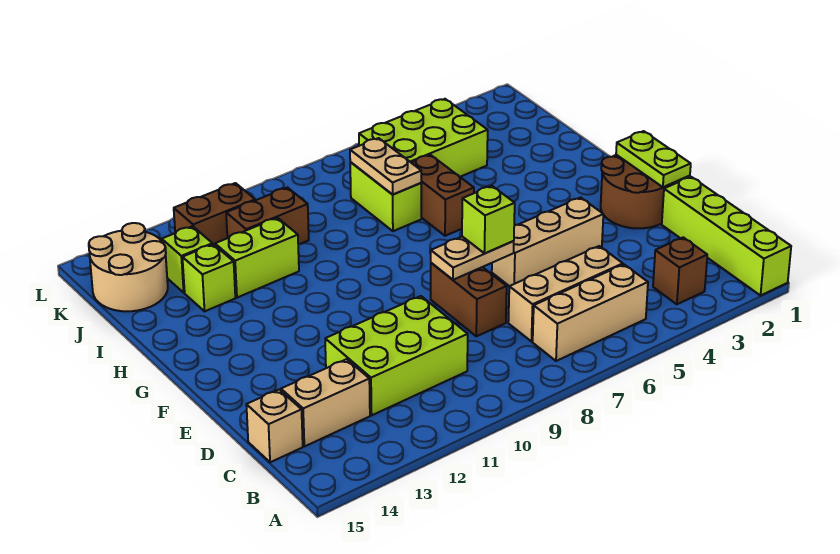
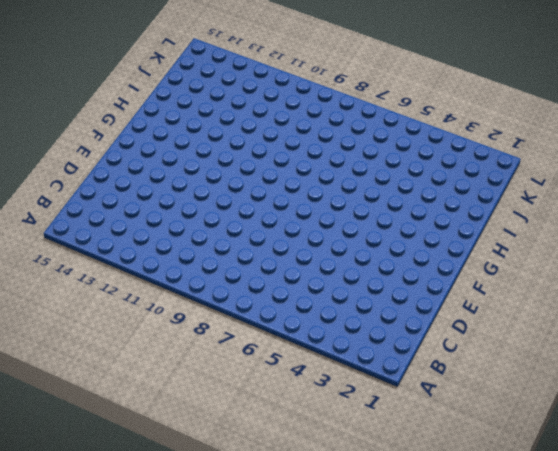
none -> lime brick A1:D1 level 1
none -> brown brick B3 level 1
none -> tan brick B5:B7 level 1

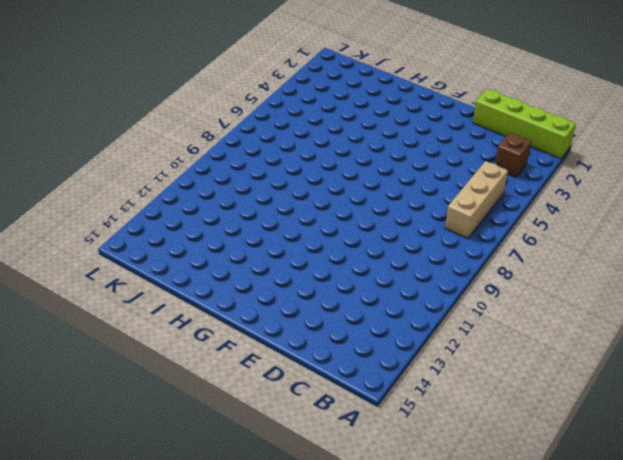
none -> tan brick C5:C7 level 1
none -> lime brick C10:D12 level 1
none -> tan brick C13:C14 level 1

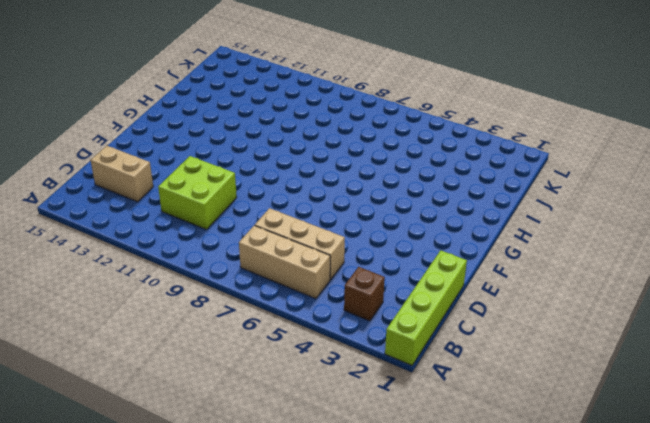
lime brick C10:D11 level 1 -> lime brick C10:D12 level 1
none -> tan brick C15 level 1
none -> brown brick D8:E8 level 1
none -> brown round brick E1:F2 level 1

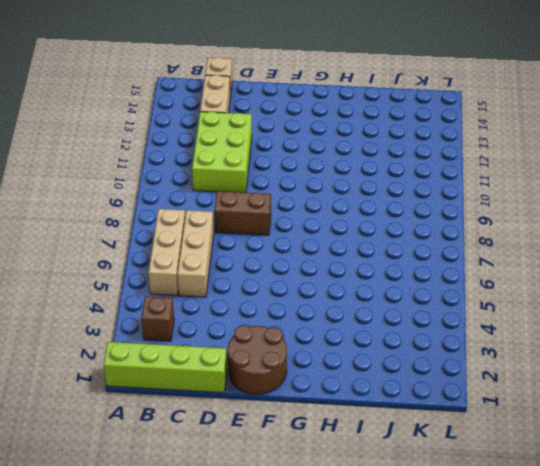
none -> tan brick E4:E6 level 1
none -> brown brick H6:I6 level 1
none -> lime brick I7:J7 level 1

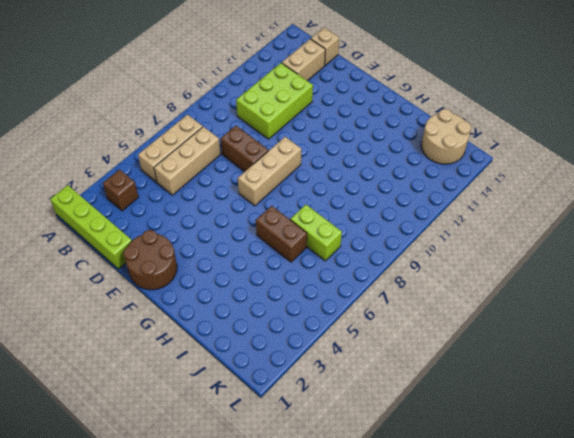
tan brick F7:F9 level 1 -> tan brick E4:E6 level 1
none -> lime brick I11:I12 level 1
none -> lime brick I13 level 1
none -> lime brick J4:K6 level 1

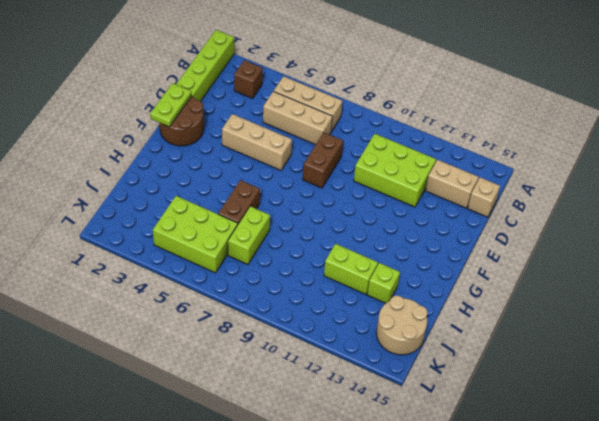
none -> brown brick J10:J11 level 1
none -> lime brick J13 level 1
none -> brown brick K11:K12 level 1

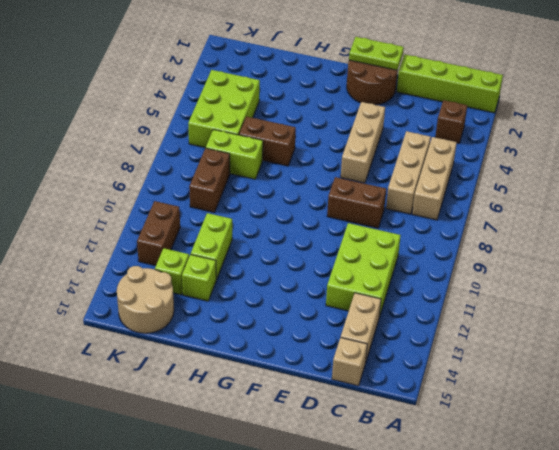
brown brick J8:J9 level 1 -> brown brick J10:J11 level 1
none -> tan plate E7:E8 level 2
none -> tan plate I7:J7 level 2
none -> lime brick E7 level 3

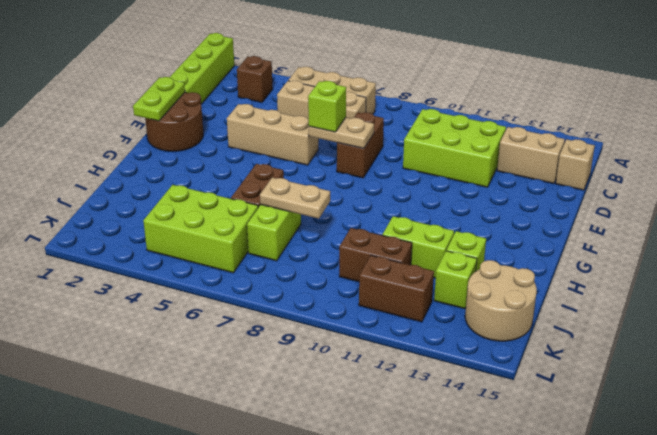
tan plate I7:I8 level 2 -> tan plate I7:J7 level 2

